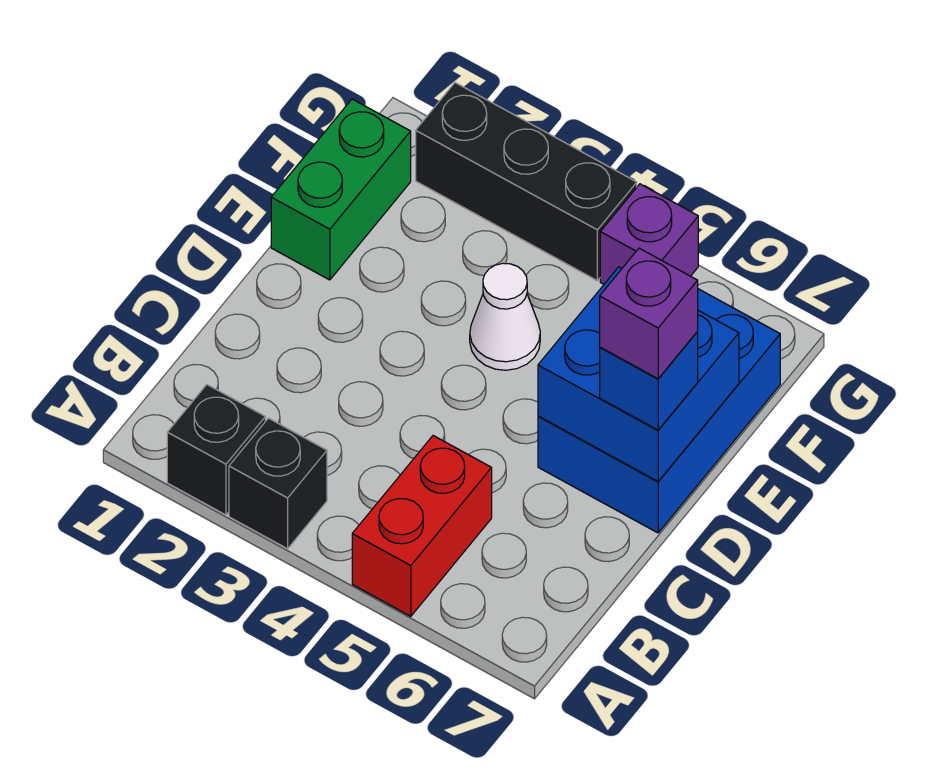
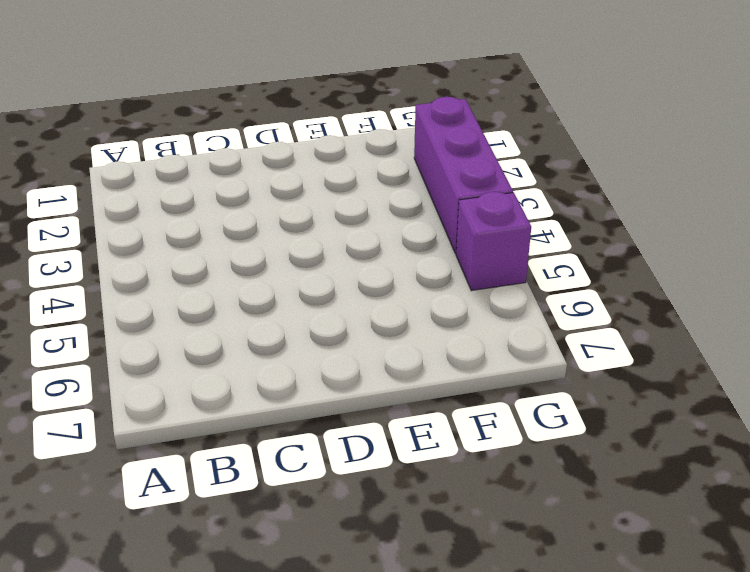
purple brick G2:G4 level 1 -> black brick G2:G4 level 1
none -> black brick A2 level 1
none -> black brick A3 level 1

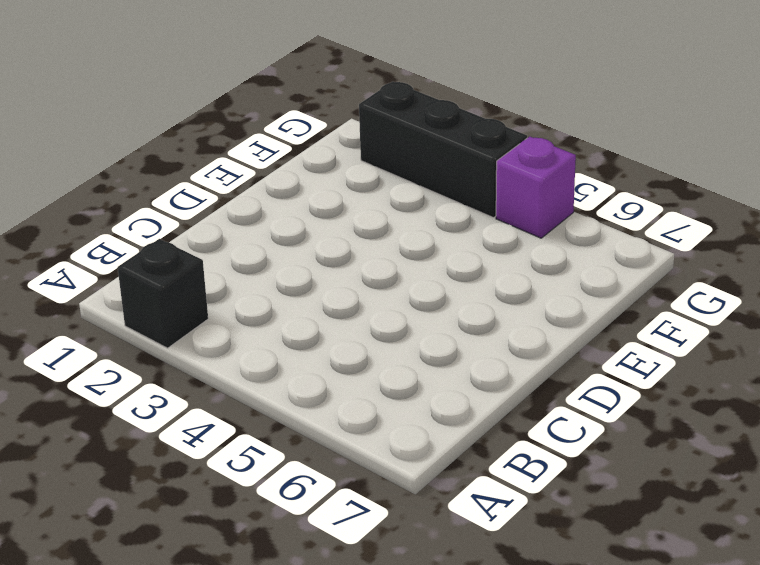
none -> black brick A3 level 1
none -> red brick A5:B5 level 1

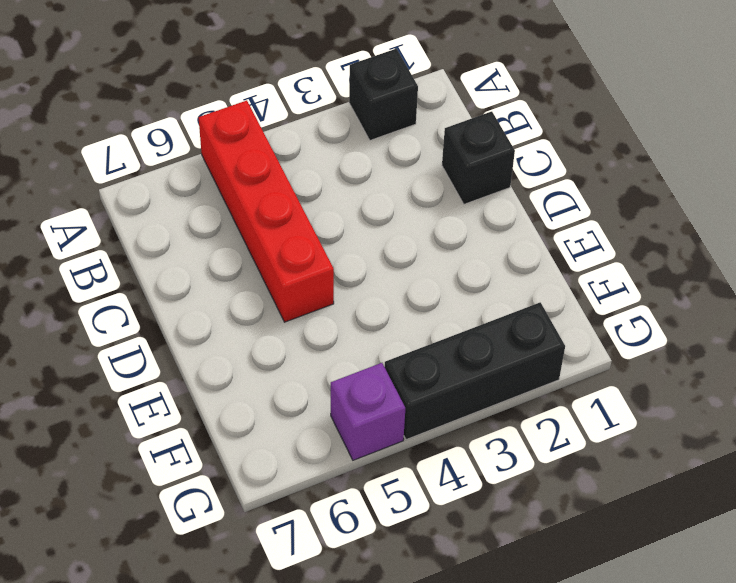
red brick A5:D5 level 1 -> red brick A5:B5 level 1
black brick C1 level 1 -> black brick A3 level 1
none -> blue brick D6:F7 level 1
none -> green brick E1:F1 level 1

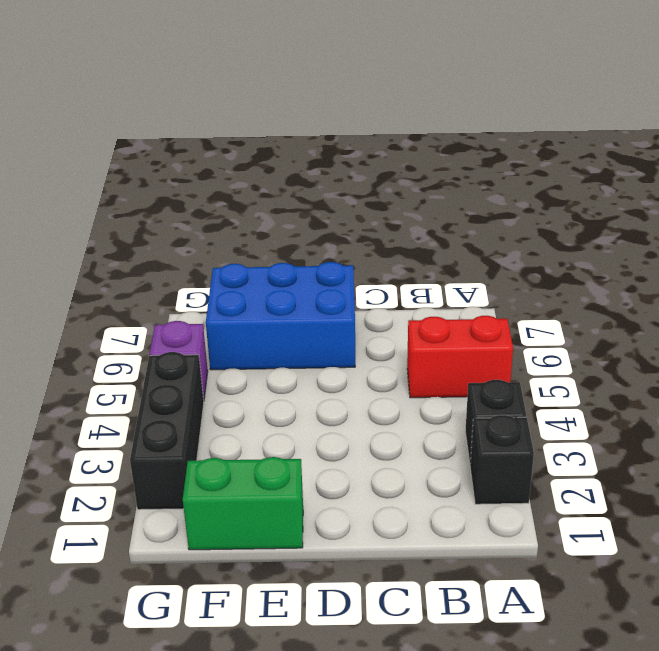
none -> white cone E4 level 1
none -> blue brick D6:E7 level 2

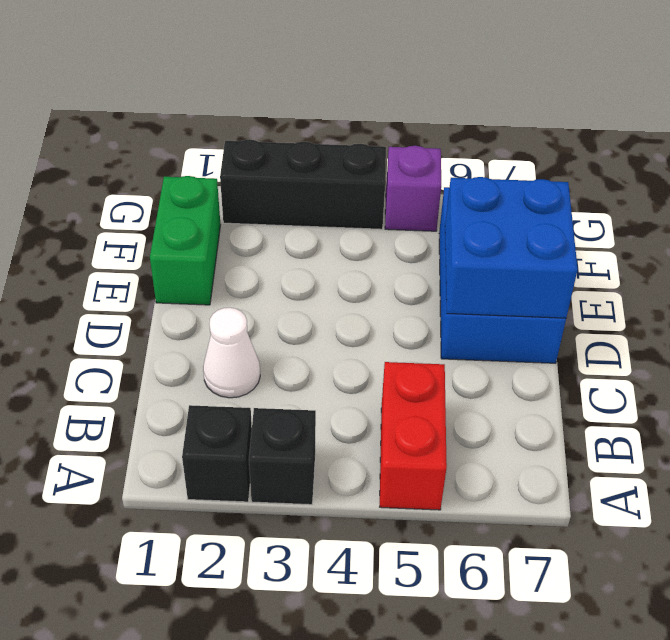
white cone C2 level 1 -> white cone E4 level 1
none -> blue brick D7 level 3
none -> purple brick D7 level 4

